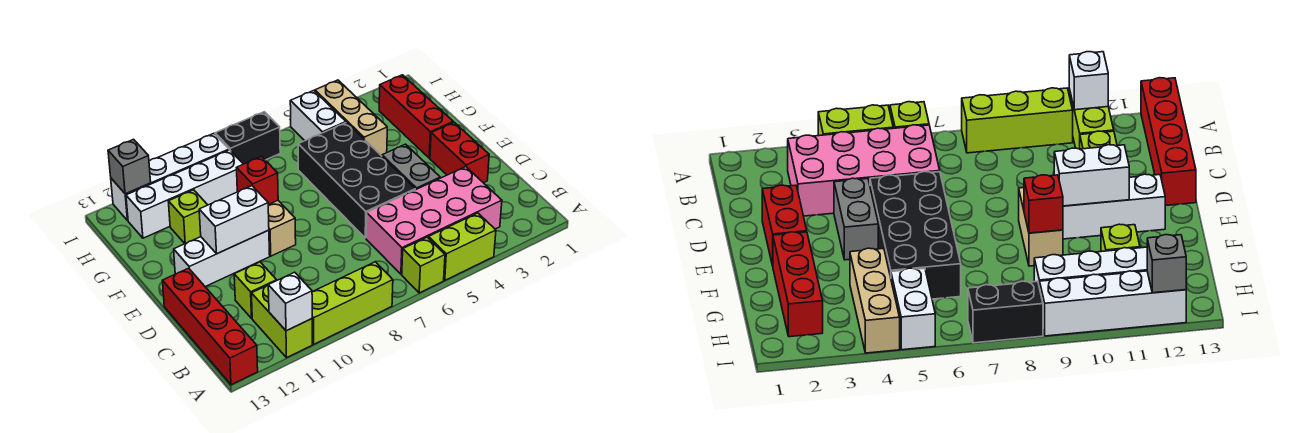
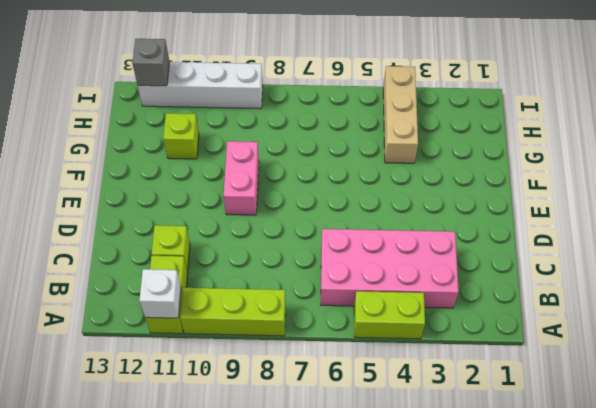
pink brick E9:F9 level 1 -> tan brick E9:F9 level 1
none -> lime brick A6 level 1
none -> red brick A13:D13 level 1
none -> red brick D2:E2 level 1

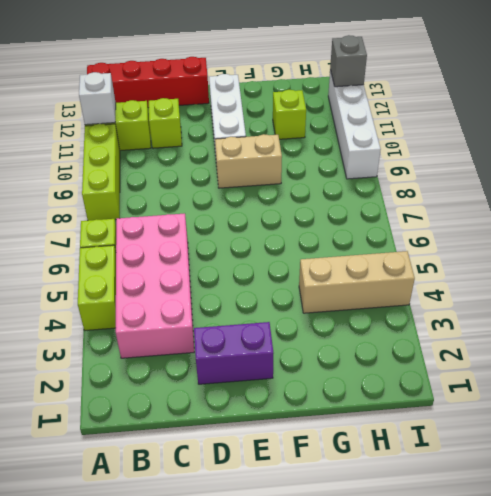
purple brick D2:E2 level 1 -> red brick D2:E2 level 1
none -> grey brick D4:E4 level 1
none -> black brick D5:G6 level 1
none -> red brick F2:H2 level 1

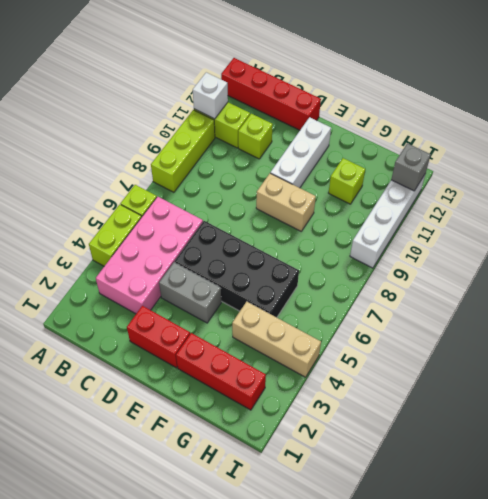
none -> white brick H5:I5 level 1
none -> white brick H9:H12 level 1
none -> black brick I7:I8 level 1

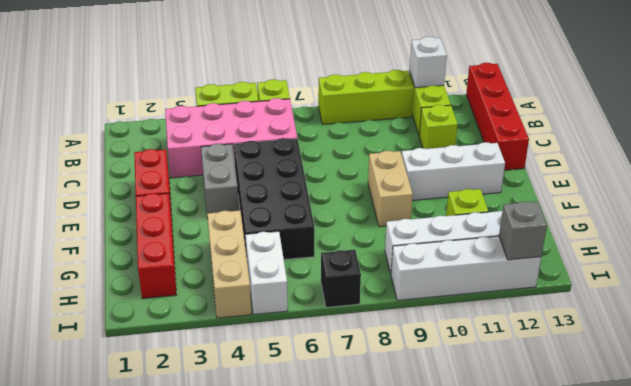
black brick I7 level 1 -> black brick I7:I8 level 1
none -> white brick E10:E11 level 2
none -> red brick F9 level 2

